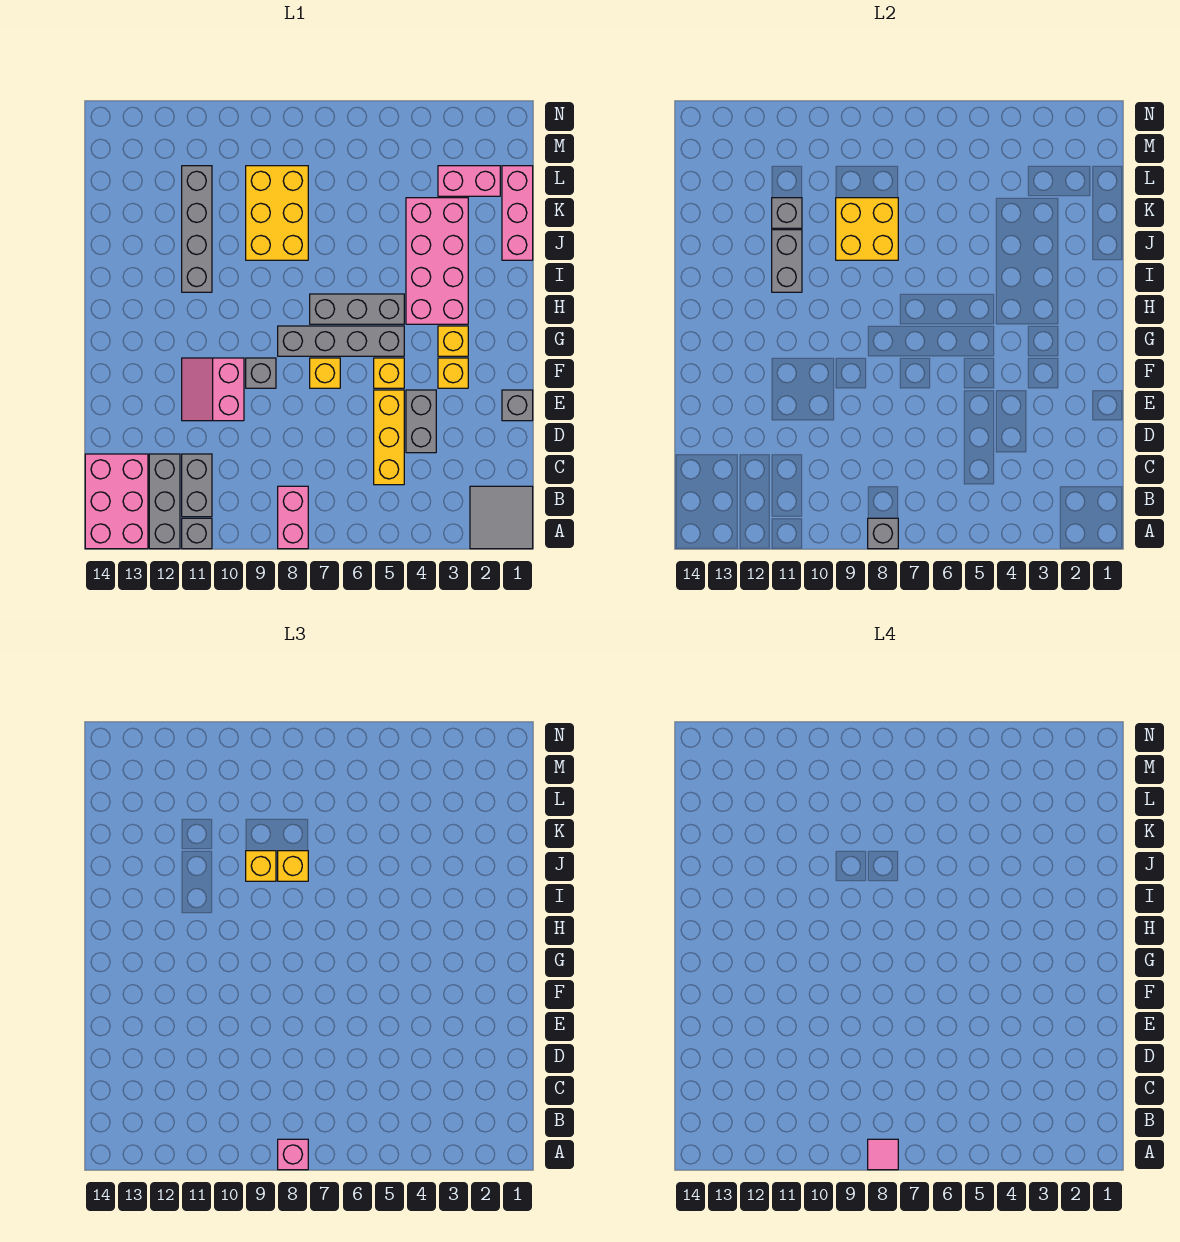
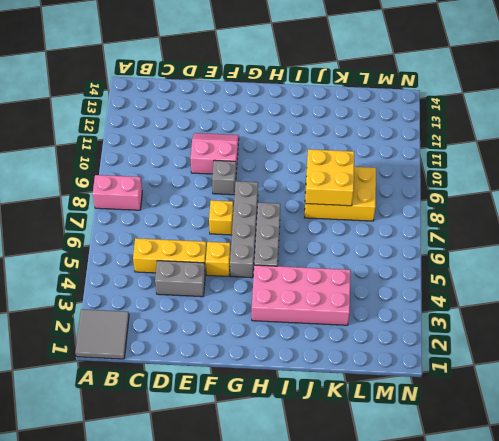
none -> grey brick A11 level 1
none -> grey brick A12:C12 level 1
none -> pink brick A13:C14 level 1
none -> grey brick B11:C11 level 1

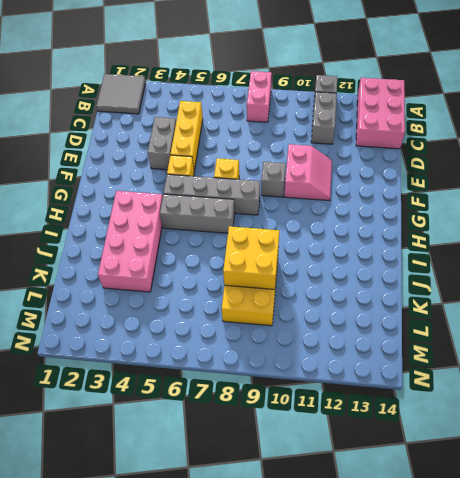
none -> grey brick A12:C12 level 1
none -> grey brick E1 level 1
none -> yellow brick F3 level 1
none -> yellow brick G3 level 1

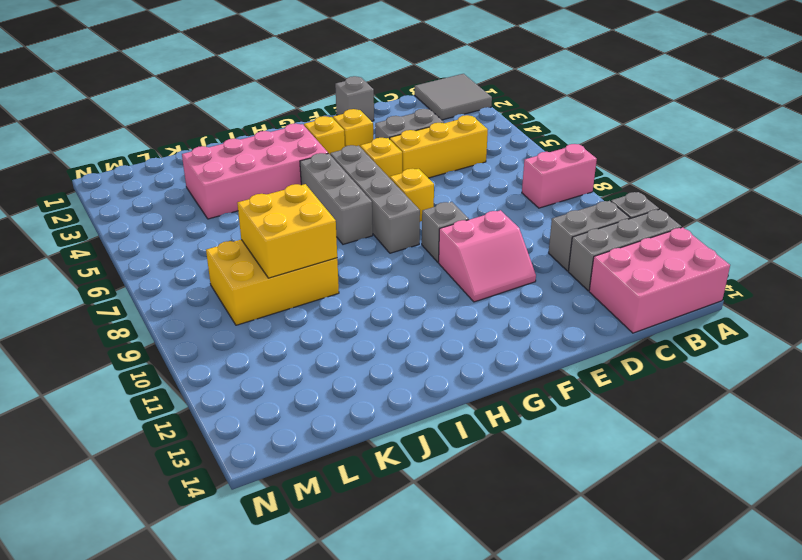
none -> grey brick I11:L11 level 1
none -> pink brick J1:L1 level 1
none -> pink brick L2:L3 level 1
none -> grey brick A8 level 2

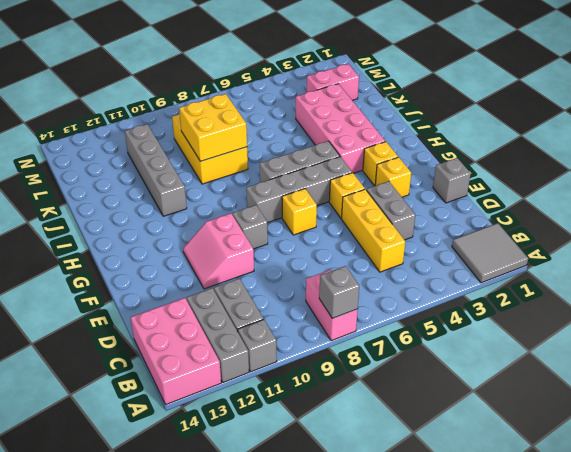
none -> pink brick J1:L1 level 1
none -> grey brick I11:J11 level 2
none -> grey brick K11 level 2
none -> pink brick A8 level 3

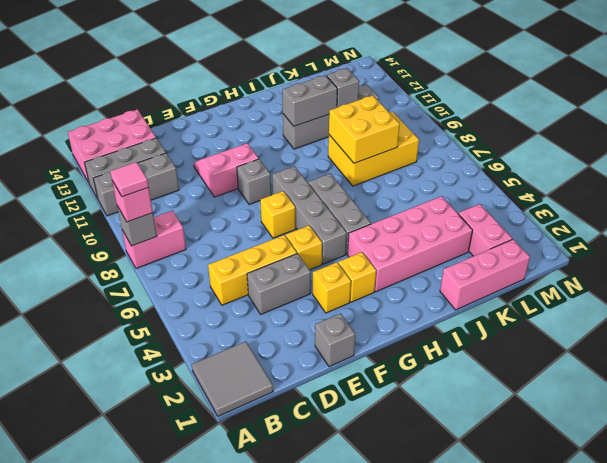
none -> yellow brick J8 level 3
none -> yellow brick J9 level 3

